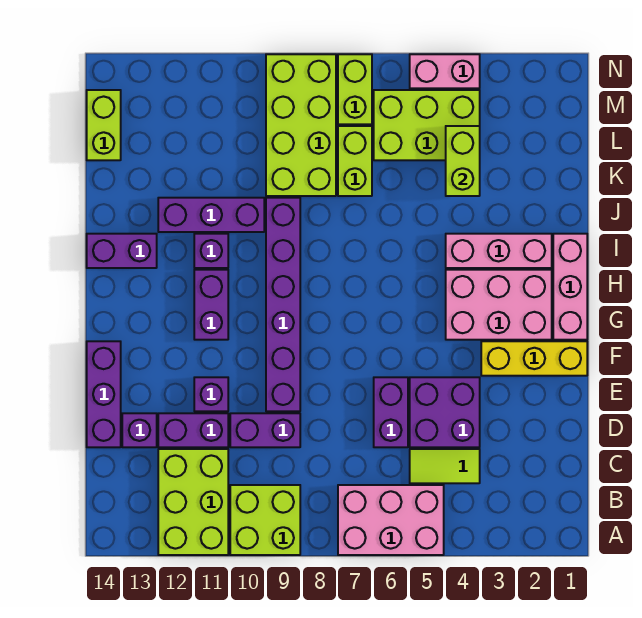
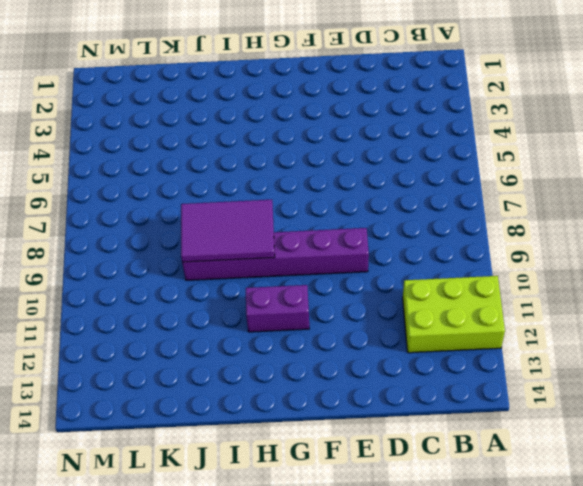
purple tile H8:J9 level 2 -> none
none -> pink brick A5:B7 level 1
none -> lime brick A9:B10 level 1
none -> lime tile C4:C5 level 1

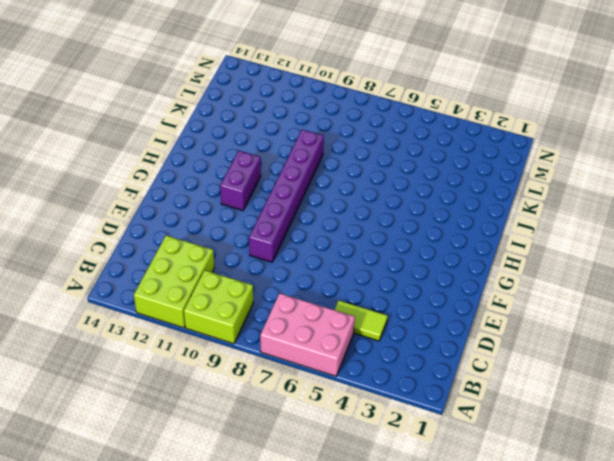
none -> purple brick D4:E5 level 1
none -> purple brick D6:E6 level 1
none -> purple brick D9:D10 level 1

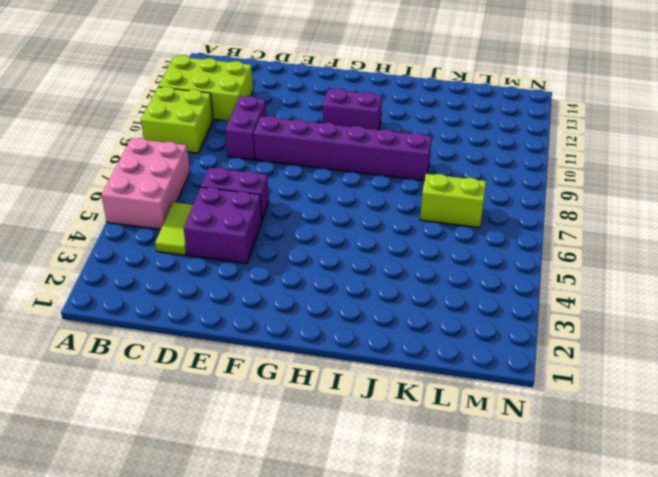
none -> purple brick D11:D12 level 1
none -> purple brick D13 level 1
none -> purple brick D14:F14 level 1

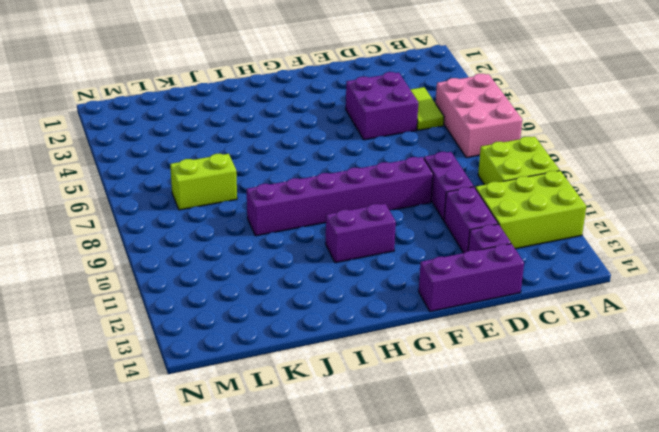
none -> purple brick D6:E6 level 1
none -> purple brick E11 level 1
none -> yellow brick F1:F3 level 1

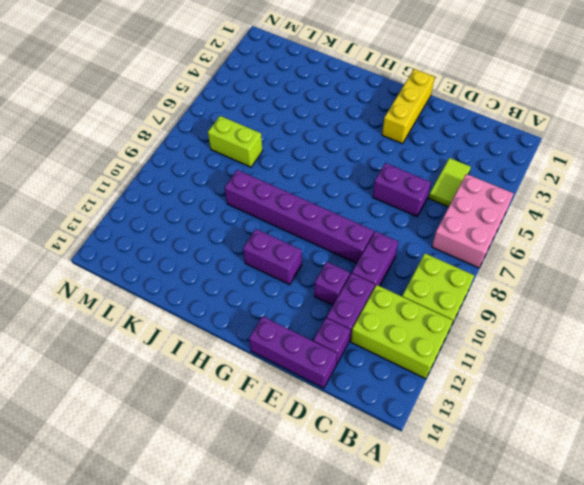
none -> purple brick D4:E5 level 1
none -> pink brick G1:I1 level 1
none -> pink brick G2:H4 level 1

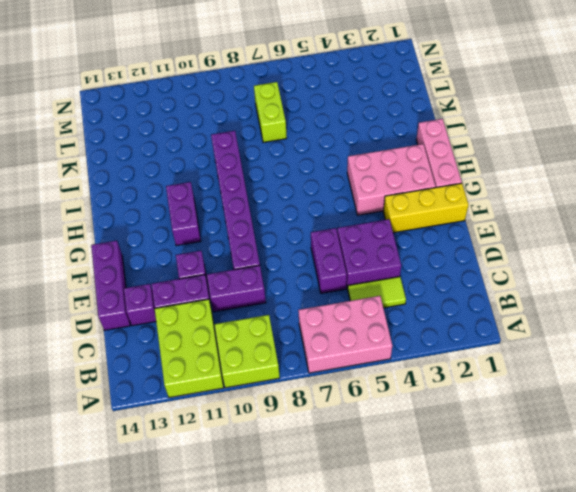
none -> pink brick I2:I4 level 1
none -> purple brick I11 level 1
none -> purple brick I13:I14 level 1

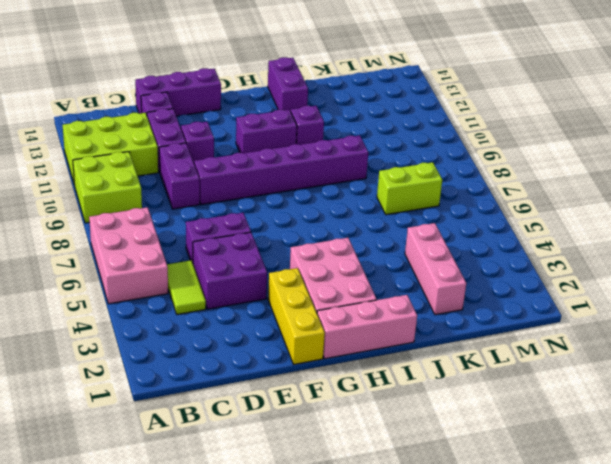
pink brick K2:K4 level 1 -> pink brick I2:I4 level 1
none -> purple brick J10:J12 level 1
none -> lime brick K8:N9 level 1
none -> lime brick L4:M6 level 1

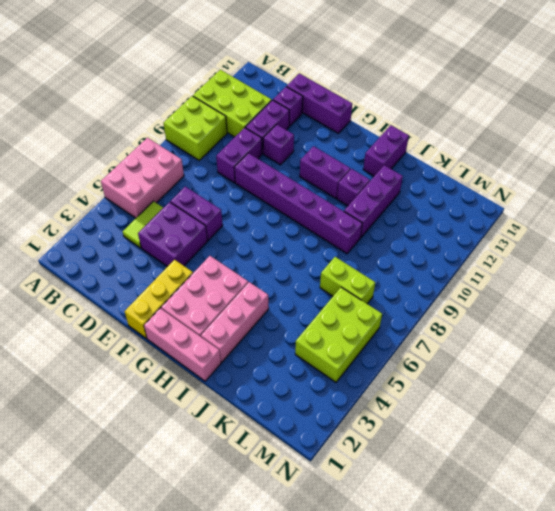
none -> lime brick K8:N9 level 1
none -> lime brick L14:M14 level 1
none -> lime brick M7:N7 level 1

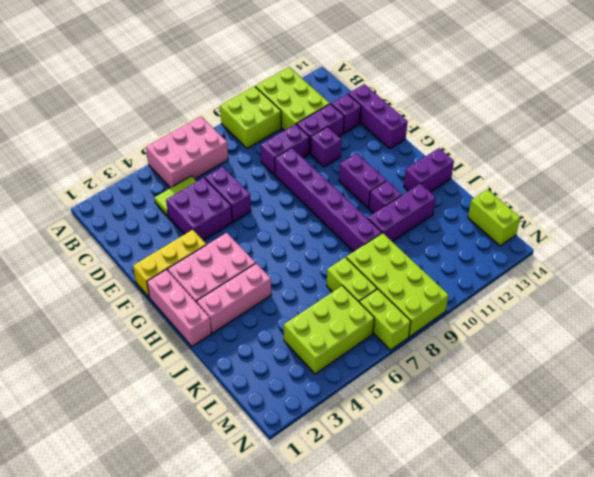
none -> pink brick N4:N5 level 1
none -> lime brick K4:L4 level 2

